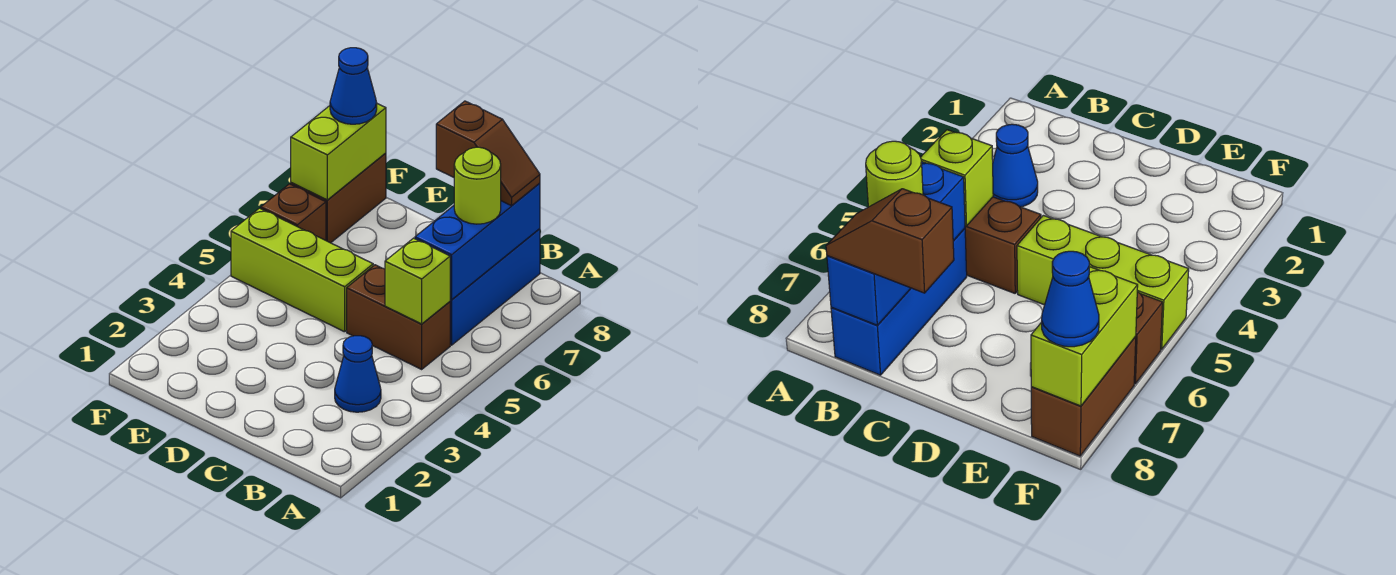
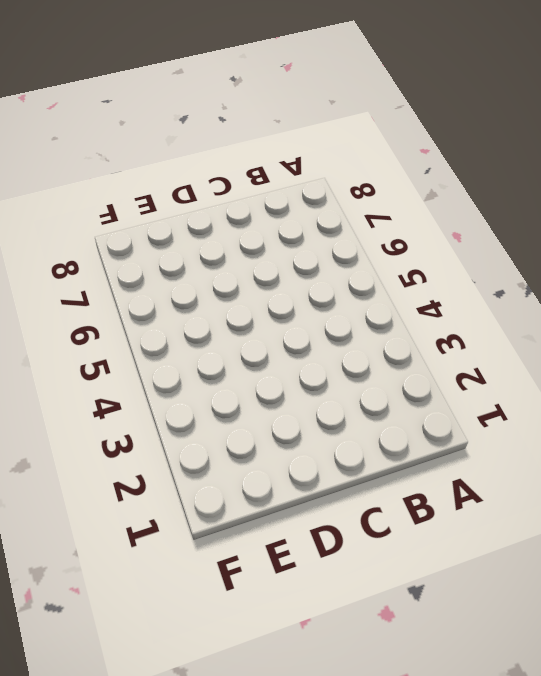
none -> blue cone B3 level 1
none -> brown brick B5:C5 level 1
none -> blue brick B6:B8 level 1

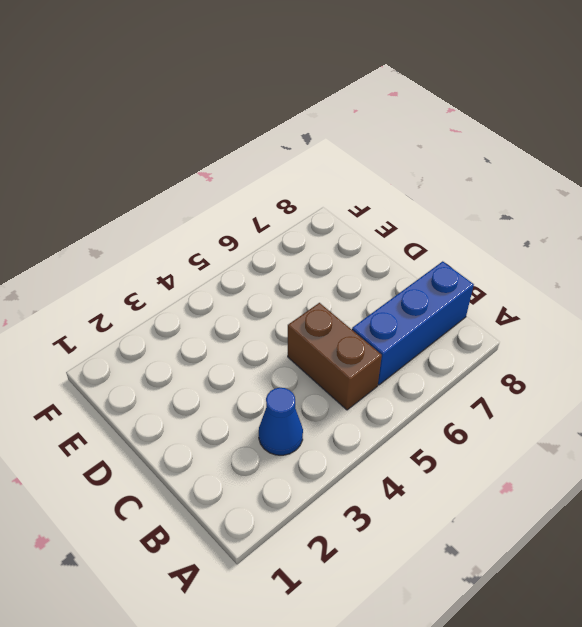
none -> lime brick D5:F5 level 1
none -> brown brick F6 level 1
none -> brown brick F7:F8 level 1

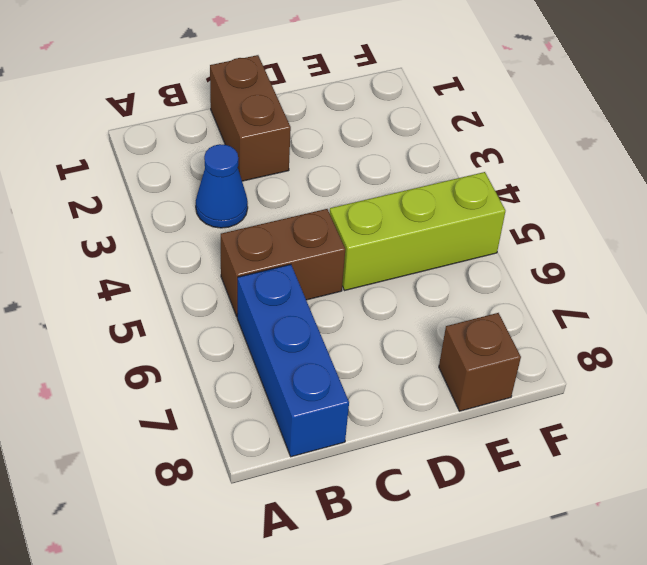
brown brick C1:C2 level 1 -> brown brick F7:F8 level 1
brown brick E8 level 1 -> brown brick F6 level 1
none -> lime brick B5 level 2
none -> blue brick B6:B8 level 2
none -> lime brick F7:F8 level 2

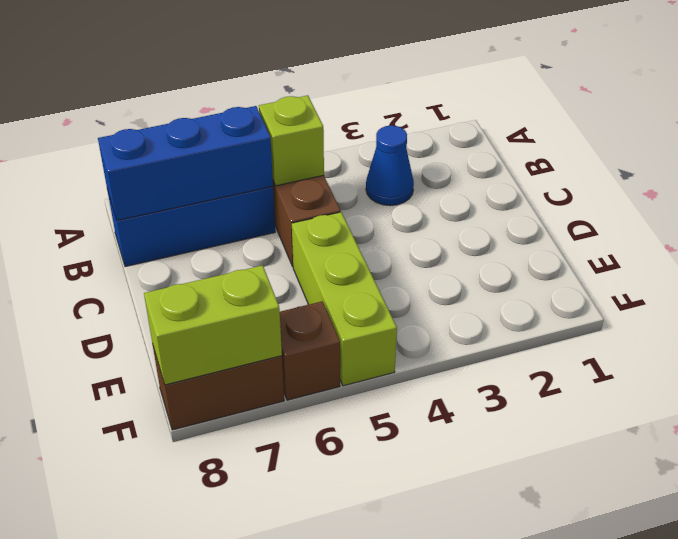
none -> lime round brick B7 level 3
none -> brown slope B8:C8 level 3 top C
none -> blue cone F8 level 3

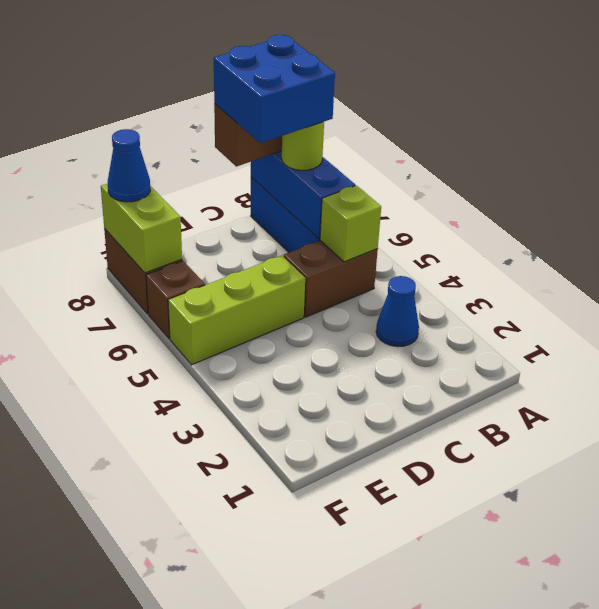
blue brick B7:C8 level 4 -> none

